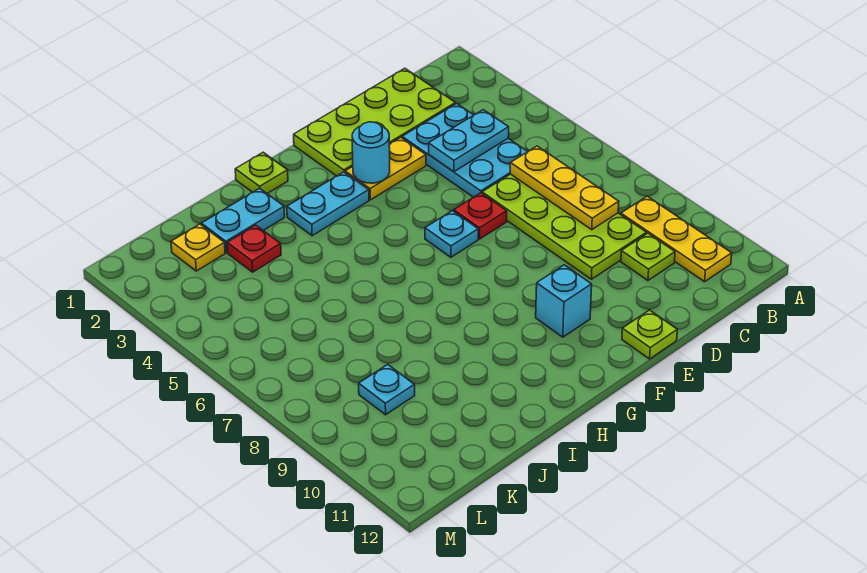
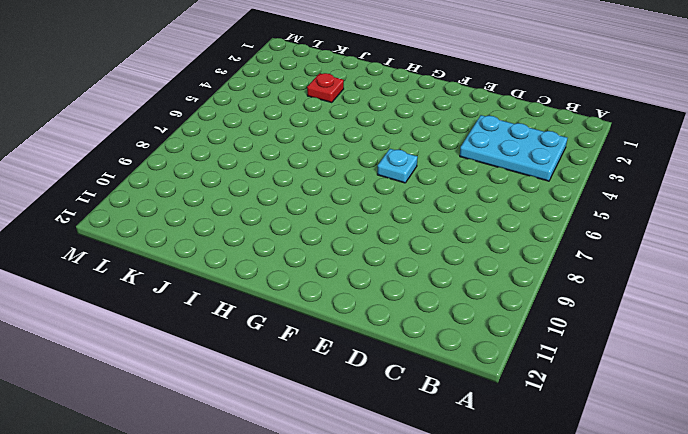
cyan plate B3:D4 level 1 -> cyan plate C3:D5 level 1
none -> yellow plate B9:B11 level 1
none -> lime plate C1:F2 level 1
none -> lime plate C6:D9 level 1

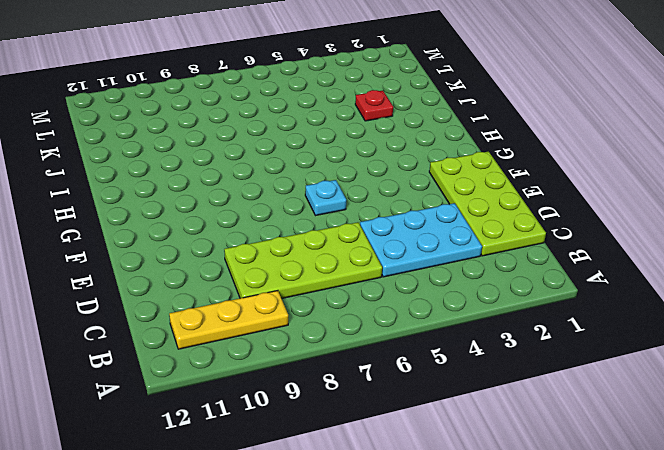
none -> lime plate C10 level 1
none -> yellow plate E3:F3 level 1
none -> red plate E6 level 1

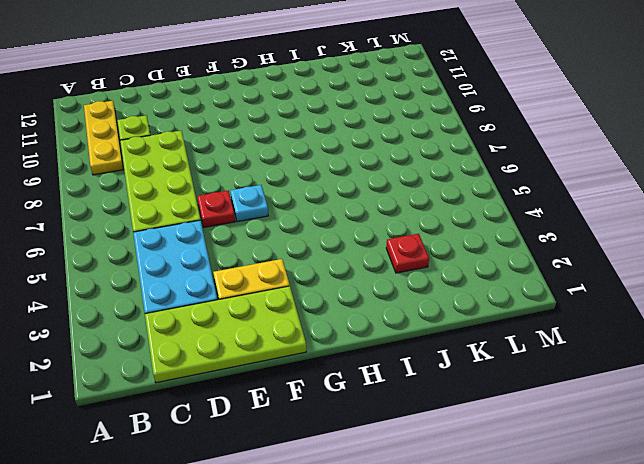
none -> lime plate E12 level 1
none -> cyan brick F10 level 1
none -> cyan plate G3:H3 level 1

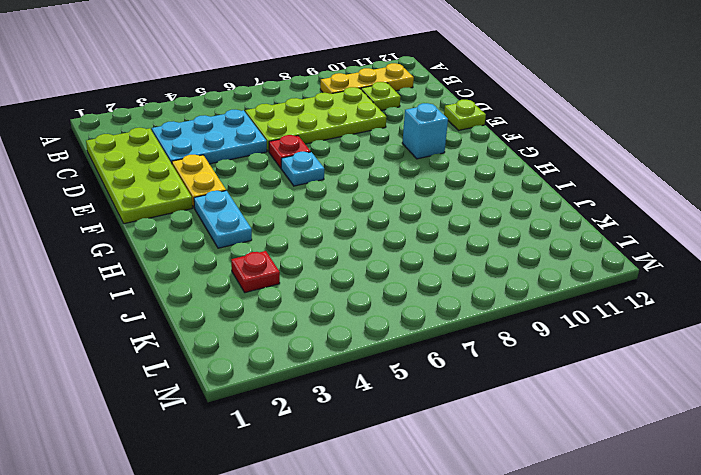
none -> lime plate H1 level 1
none -> cyan plate I2:J2 level 1
none -> yellow plate K2 level 1

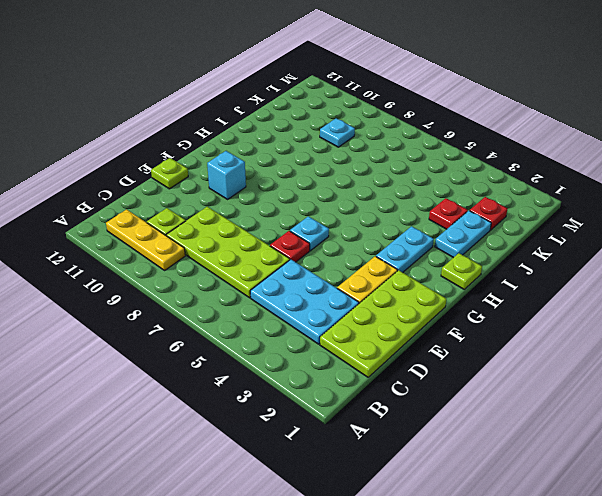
red plate K2 level 1 -> yellow plate K2 level 1
none -> cyan plate C4:D4 level 2
none -> yellow plate C6:C8 level 2
none -> cyan round brick F3 level 2

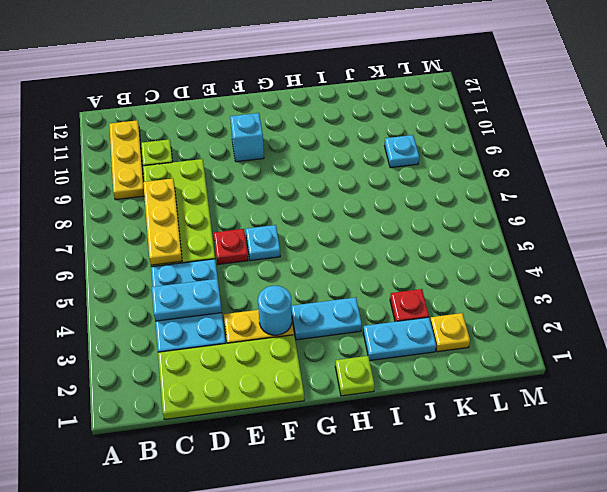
none -> lime plate E12 level 1

